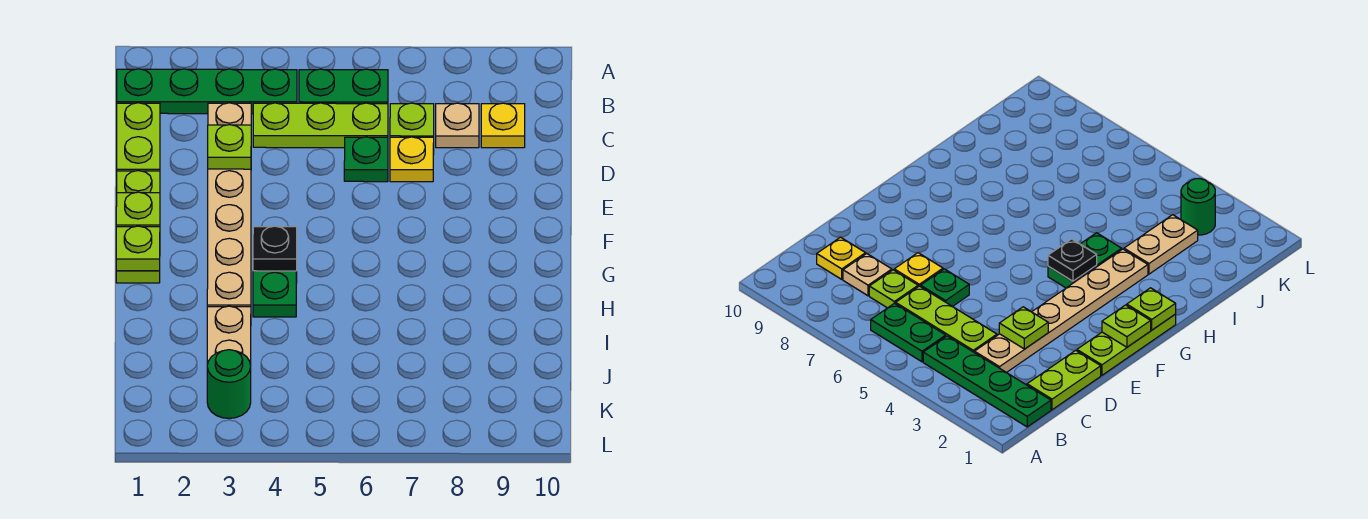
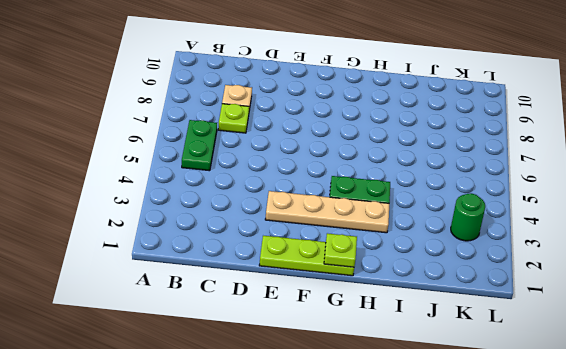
tan plate E3:H3 level 1 -> tan plate C3:H3 level 1
none -> green plate B1:B4 level 1
none -> lime plate C1:D1 level 1
none -> lime plate C4:C6 level 1

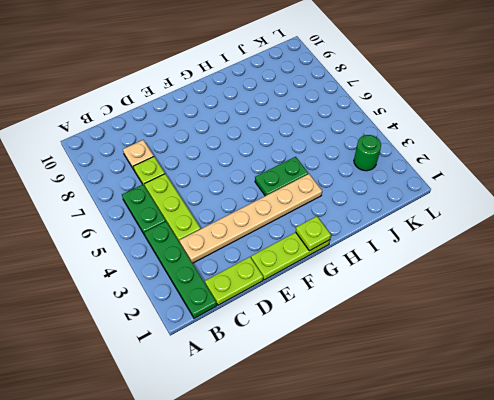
none -> yellow plate C9 level 1
none -> green plate D6 level 1
none -> yellow plate D7 level 1

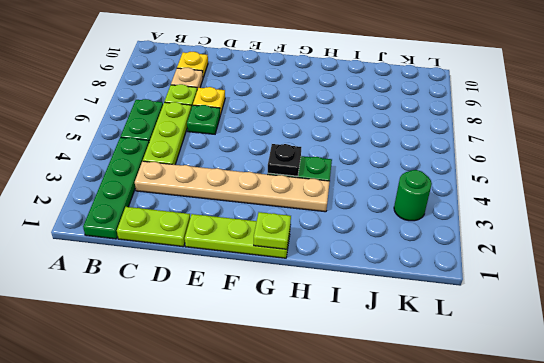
none -> tan plate I3:J3 level 1
none -> lime plate D3 level 2
none -> lime plate F1 level 2

